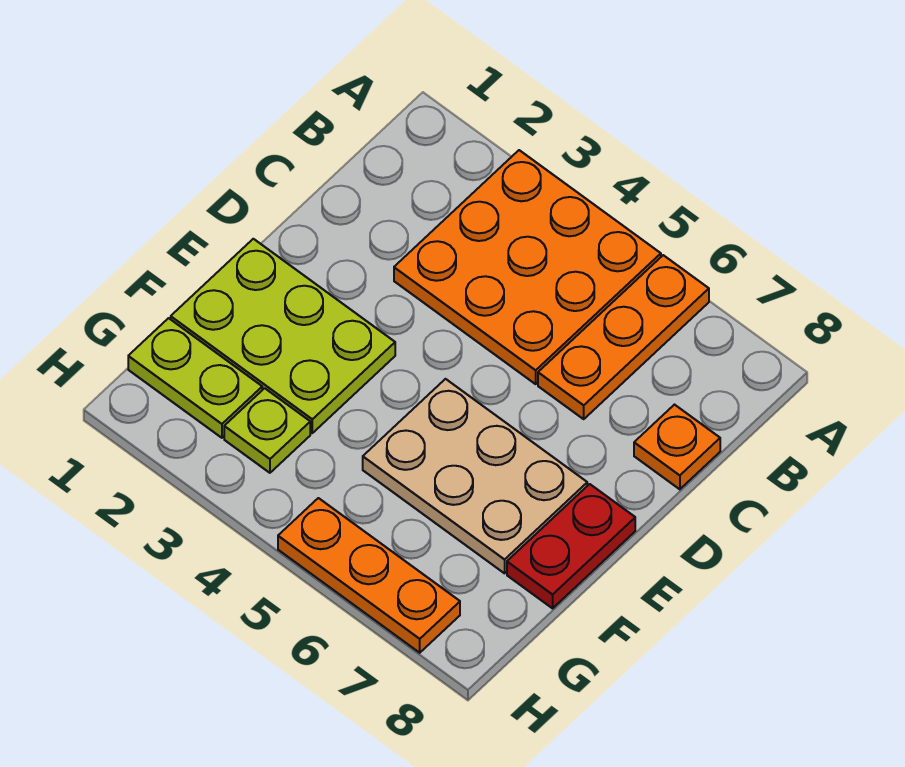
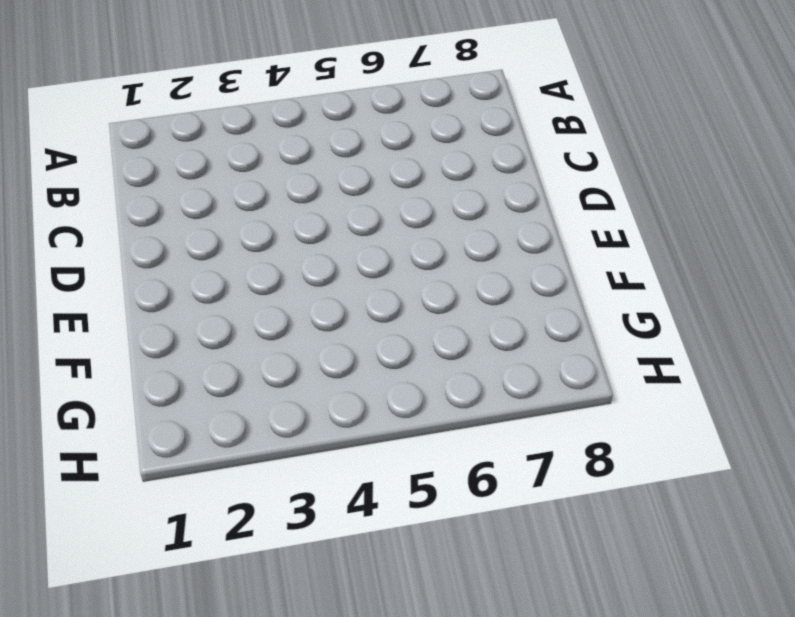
none -> orange plate A3:C5 level 1
none -> orange plate A6:C6 level 1

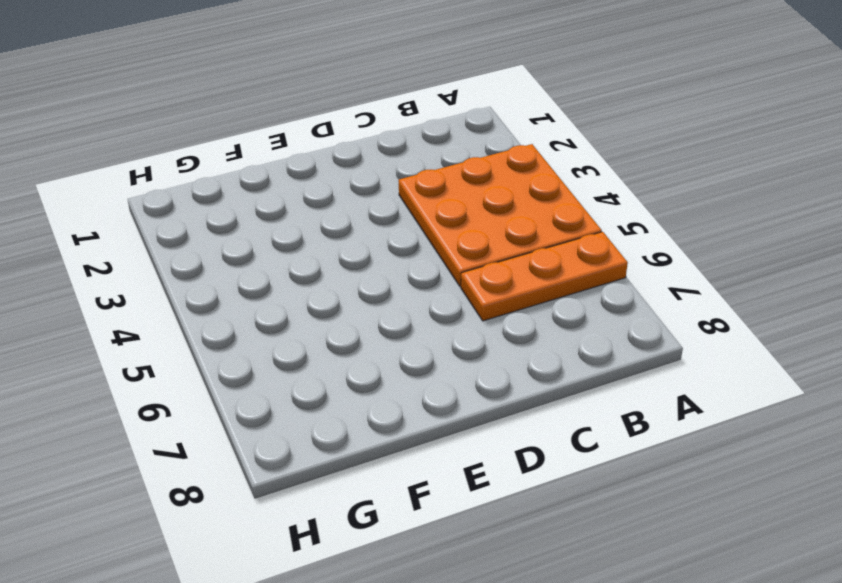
none -> orange plate C8 level 1
none -> lime plate E1:F3 level 1

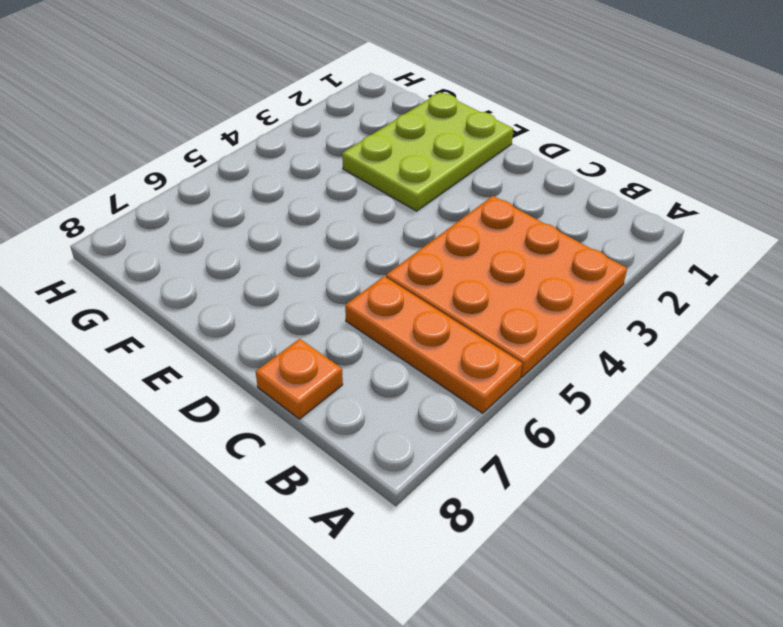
none -> tan plate E5:F7 level 1
none -> red plate E8:F8 level 1

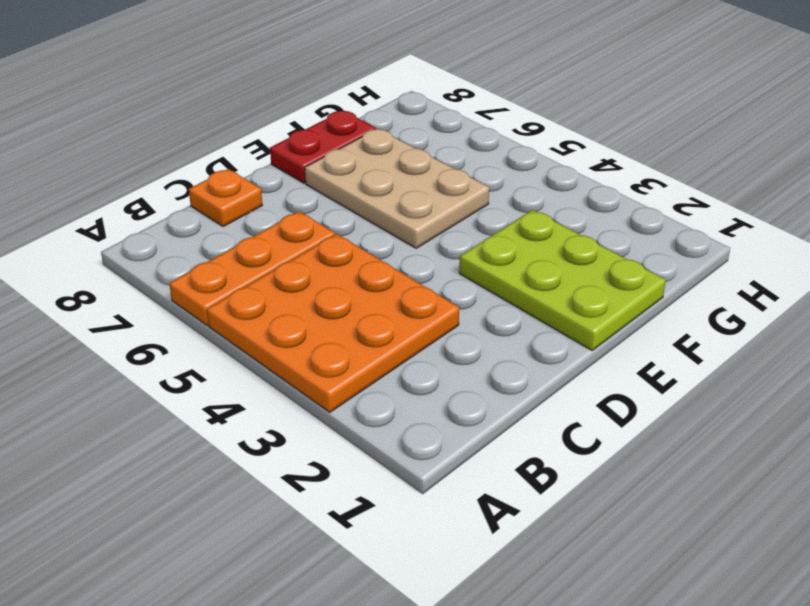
none -> lime plate G1:G2 level 1
none -> lime plate G3 level 1

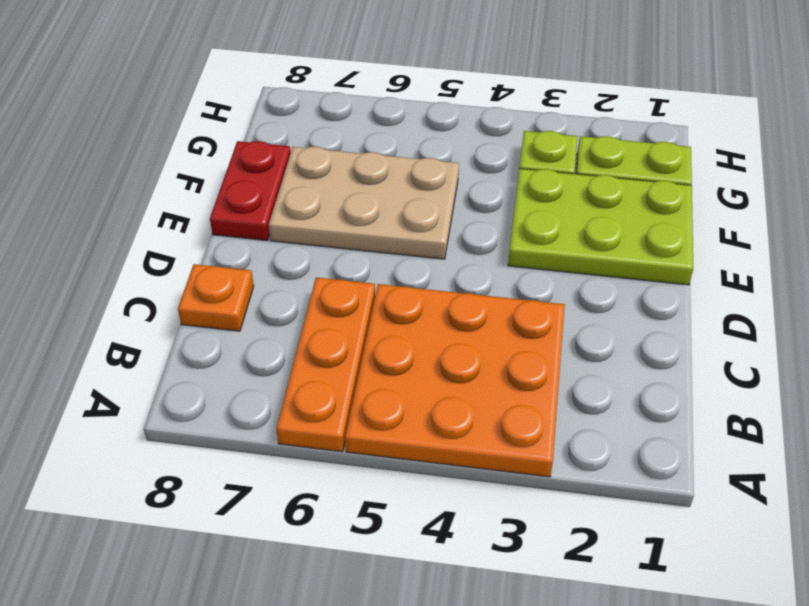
none -> orange plate H5:H7 level 1

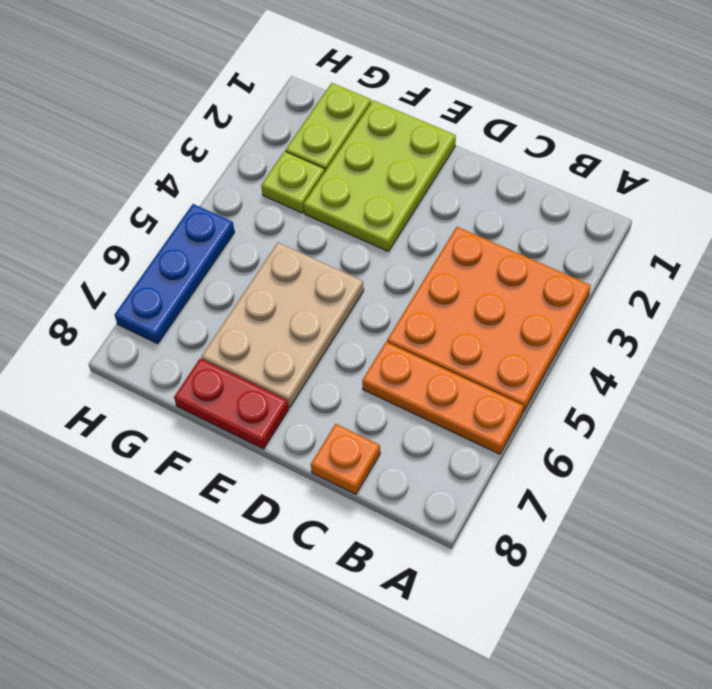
blue plate H5:H7 level 1 -> orange plate H5:H7 level 1

